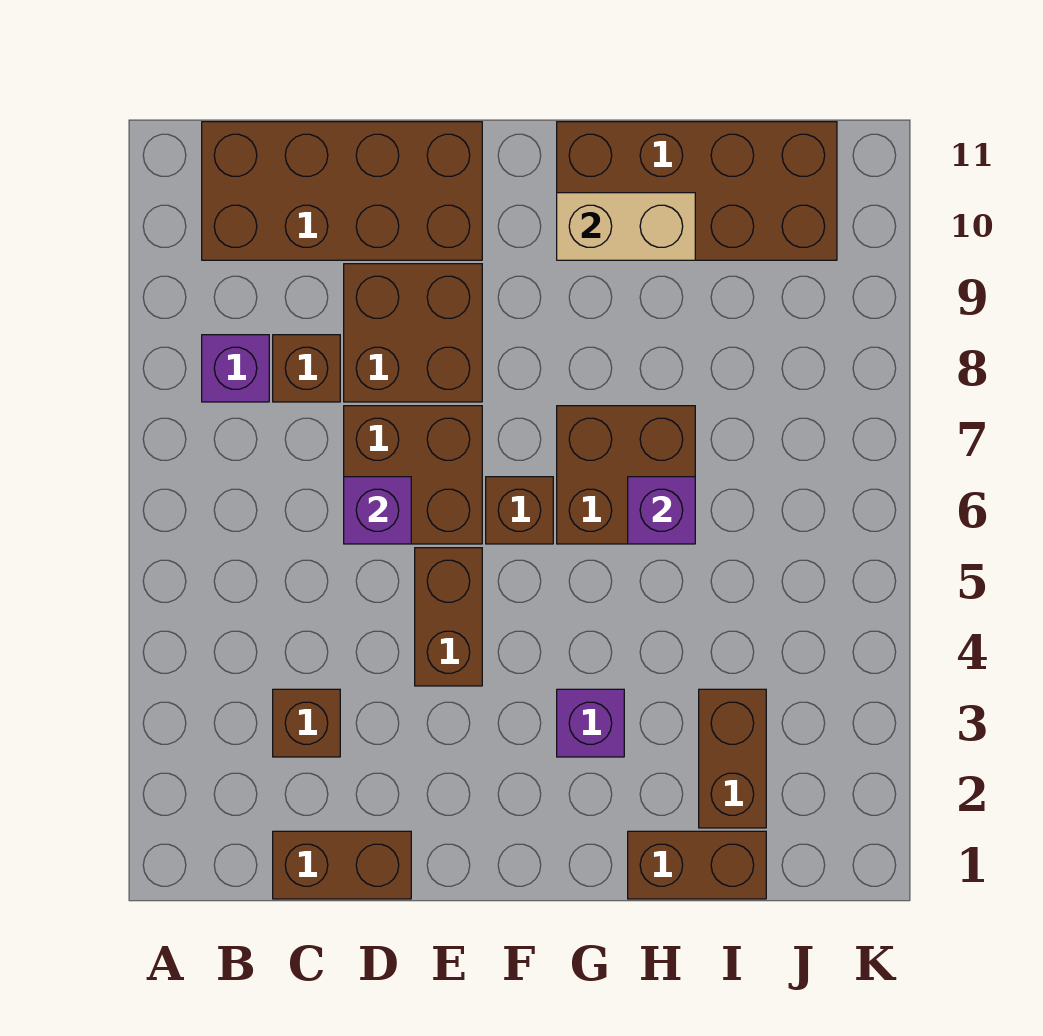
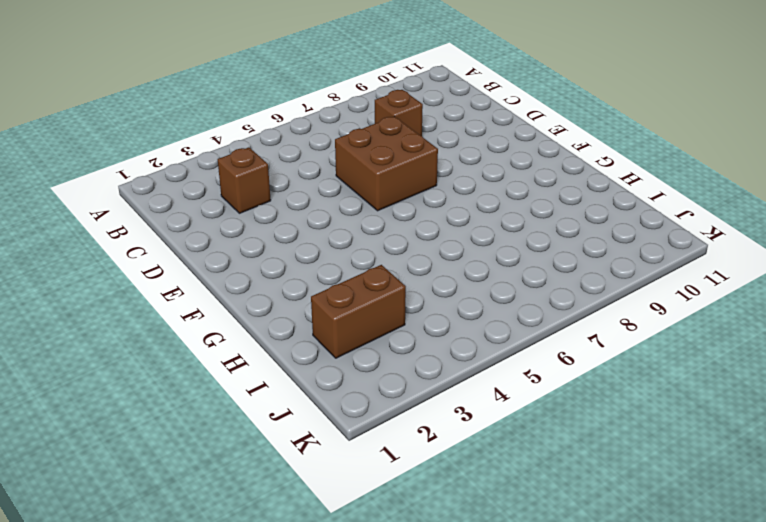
none -> purple brick B8 level 1
none -> brown brick B10:E11 level 1
none -> brown brick C1:D1 level 1

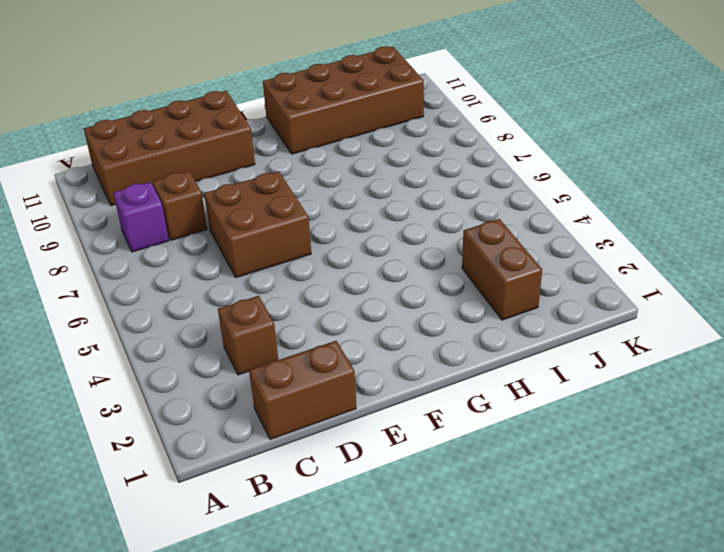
none -> brown brick D8:E9 level 1
none -> brown brick E4:E5 level 1
none -> brown brick F6 level 1

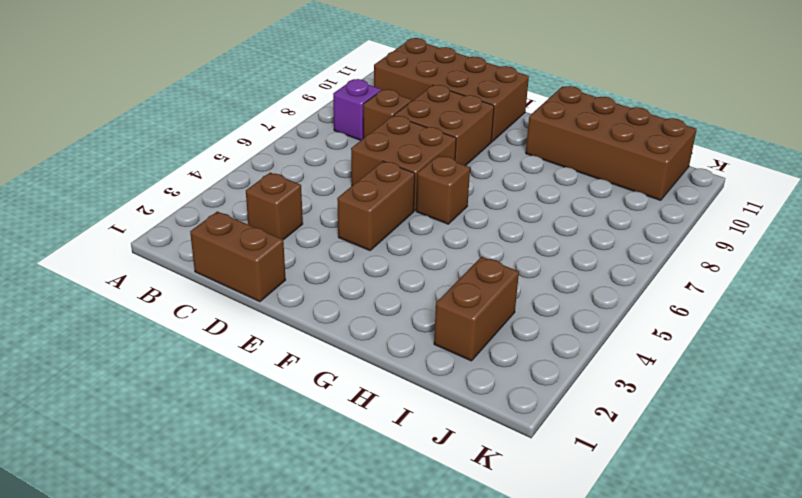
none -> purple brick G3 level 1
none -> brown brick G6:H7 level 1
none -> brown brick H1:I1 level 1

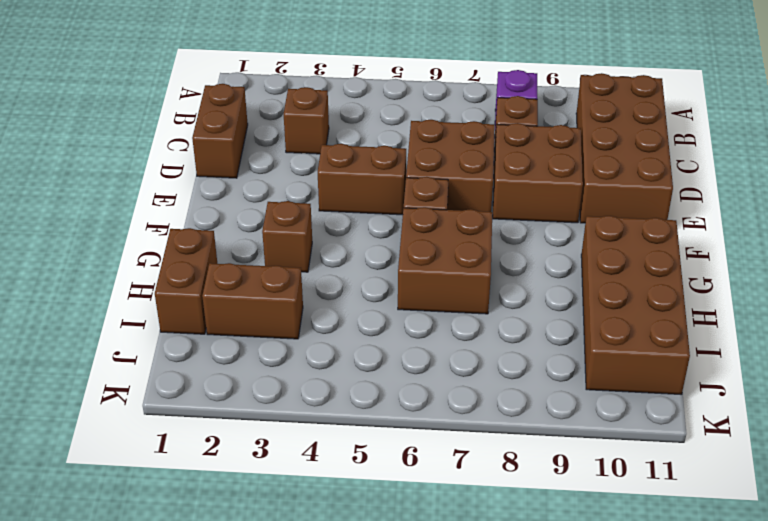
brown brick G3 level 1 -> purple brick G3 level 1
none -> purple brick D6 level 2
none -> tan brick G10:H10 level 2
none -> purple brick H6 level 2

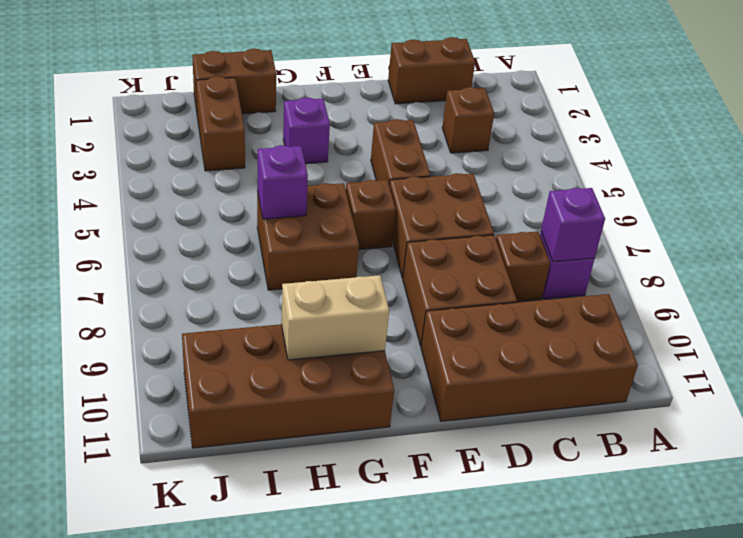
purple brick B8 level 2 -> purple brick D6 level 2

